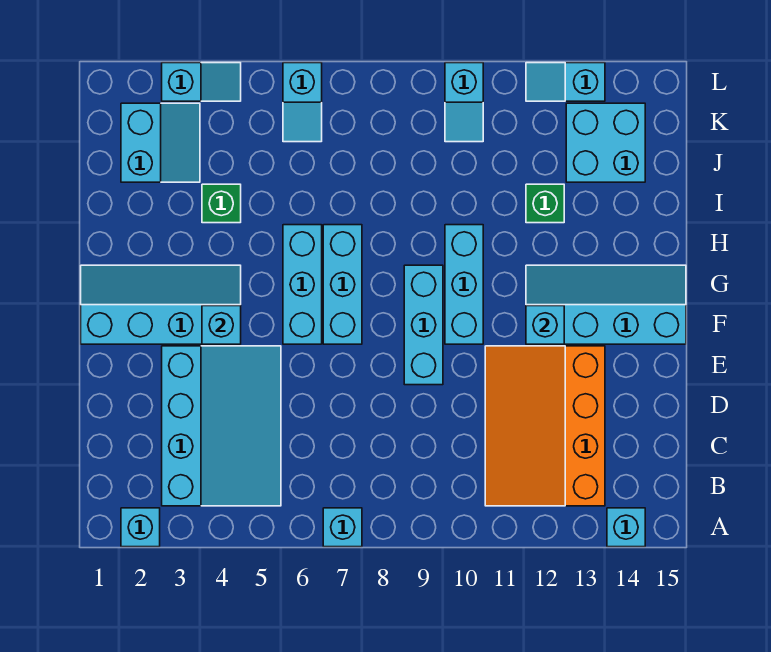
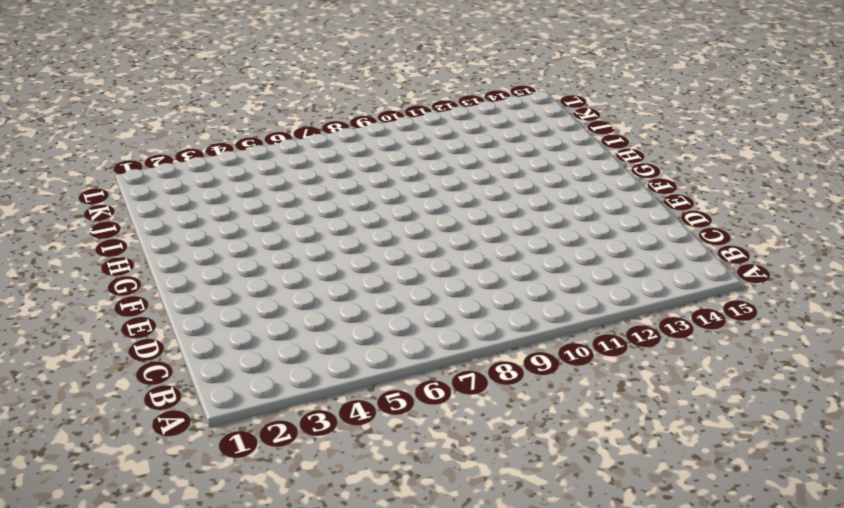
none -> cyan brick A2 level 1
none -> cyan brick A7 level 1
none -> cyan brick A14 level 1

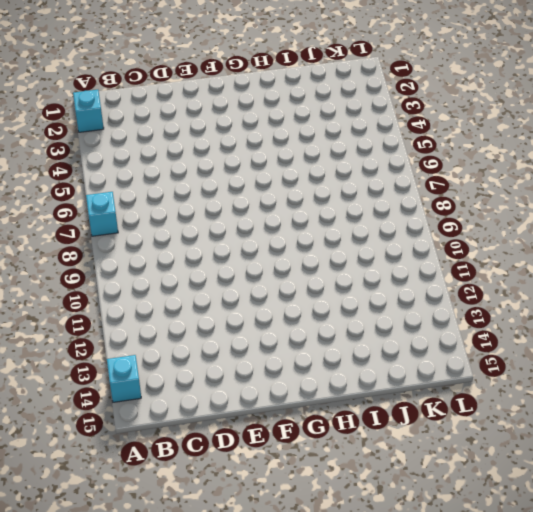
none -> cyan slope B3:E5 level 1 top 3
none -> orange slope B11:E13 level 1 top 13
none -> cyan brick E9:G9 level 1

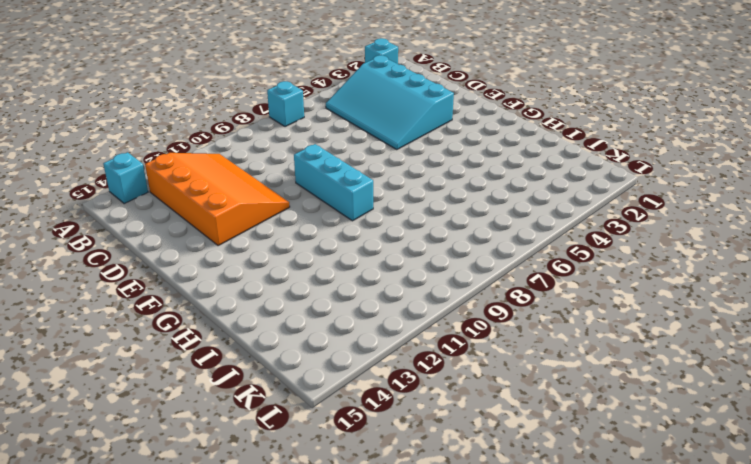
none -> cyan slope F1:G4 level 1 top F
none -> cyan brick F6:H6 level 1
none -> cyan brick F7:H7 level 1

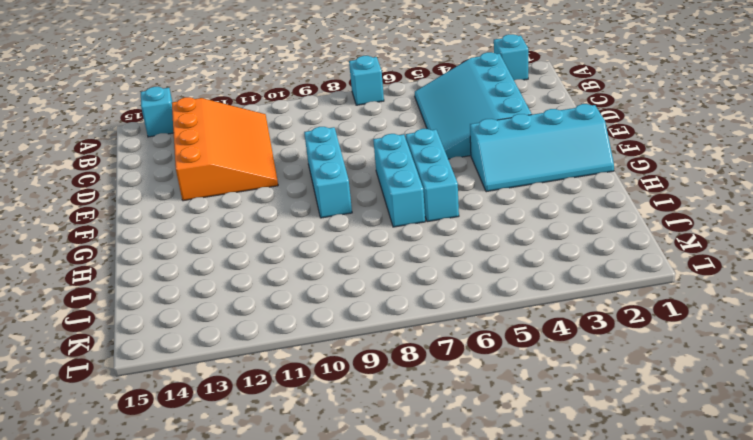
none -> cyan brick F10:H10 level 1
none -> cyan slope F12:G15 level 1 top F
none -> green brick I4 level 1

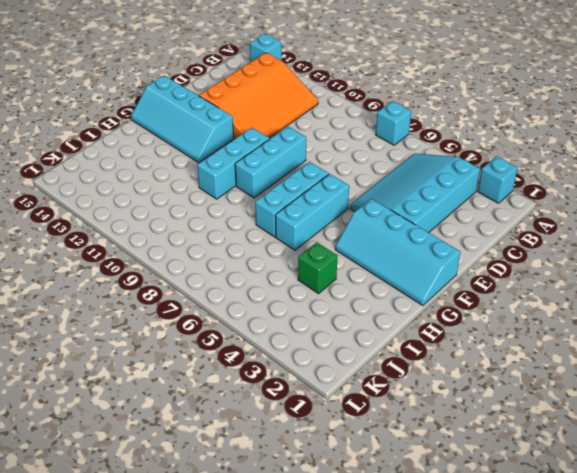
none -> green brick I12 level 1
none -> cyan slope J2:K3 level 1 top 2
none -> cyan brick J13:K14 level 1

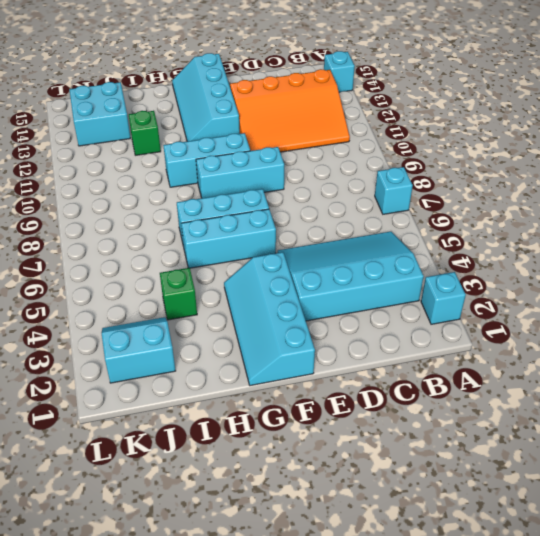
none -> cyan slope K6:L6 level 1 top L
none -> cyan slope K10:L10 level 1 top L
none -> cyan slope L3:L4 level 1 top 3

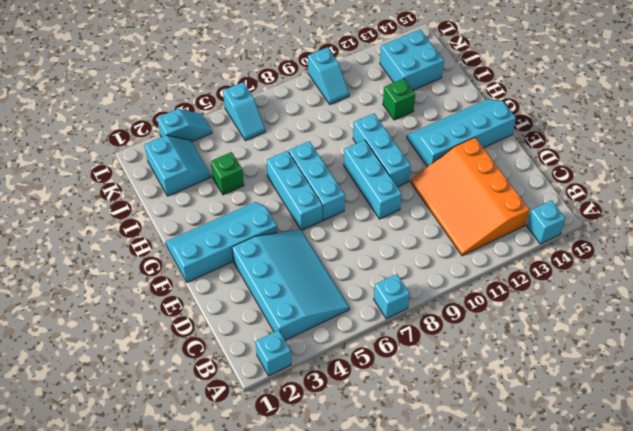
none -> cyan slope L12:L13 level 1 top 13
none -> cyan brick F4 level 2
none -> cyan brick F12 level 2

